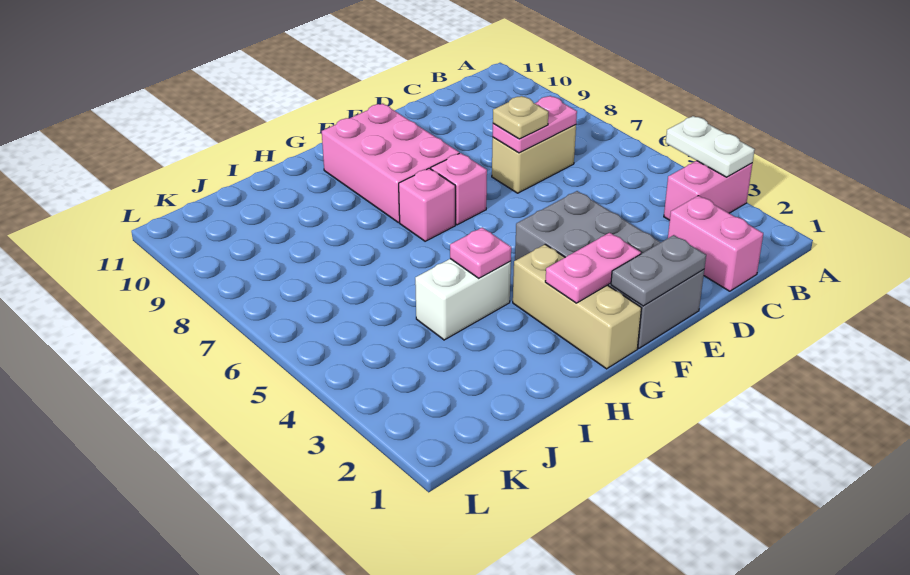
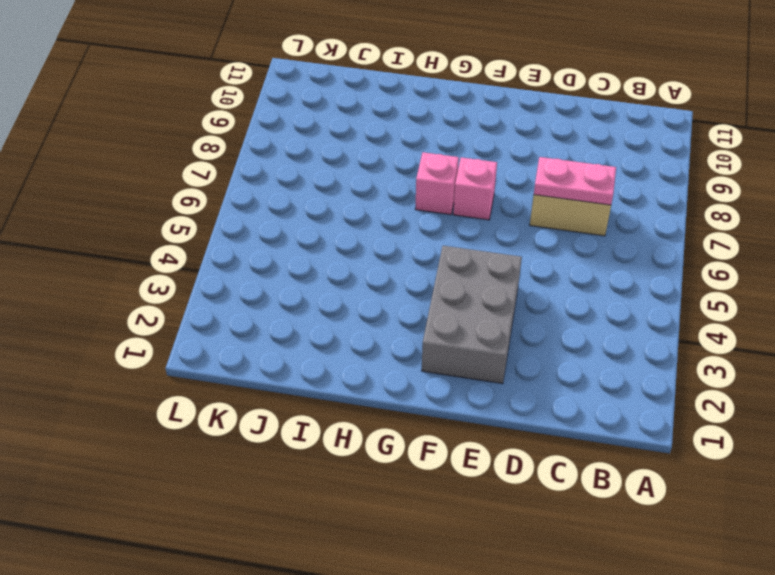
grey brick E2:F4 level 1 -> grey brick E1:F4 level 1
none -> pink brick A3:B3 level 1
none -> pink brick C1:C2 level 1
none -> pink brick F8:G10 level 1

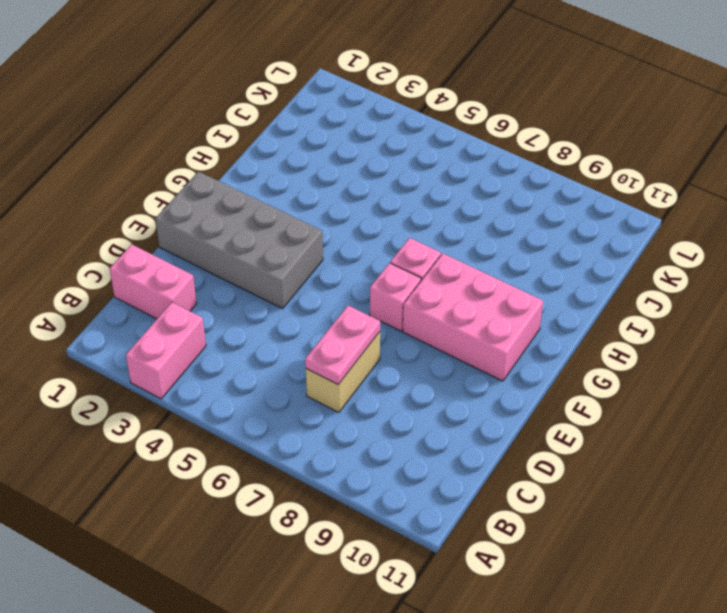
none -> tan brick G1:G3 level 1
none -> white brick H4:I4 level 1
none -> white plate A3:A4 level 2

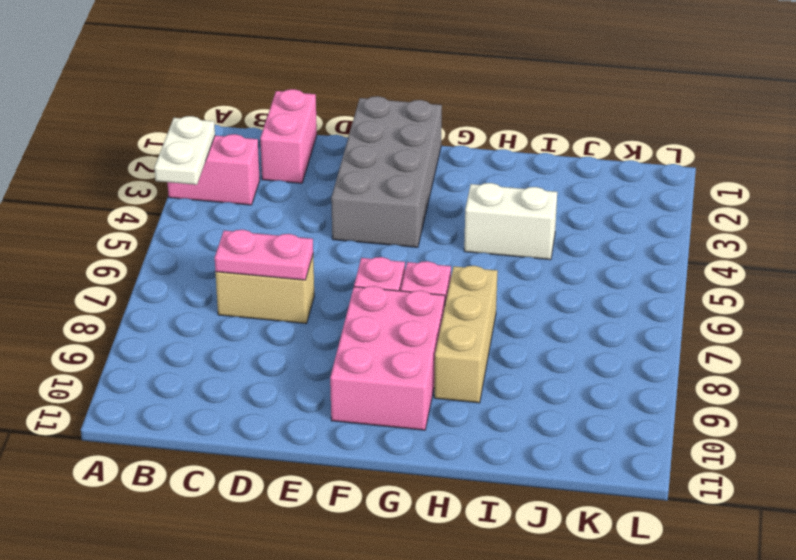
tan brick H7:H9 level 1 -> tan brick G1:G3 level 1
none -> grey plate E1:F1 level 2
none -> pink plate F2:G2 level 2
none -> pink plate H4 level 2

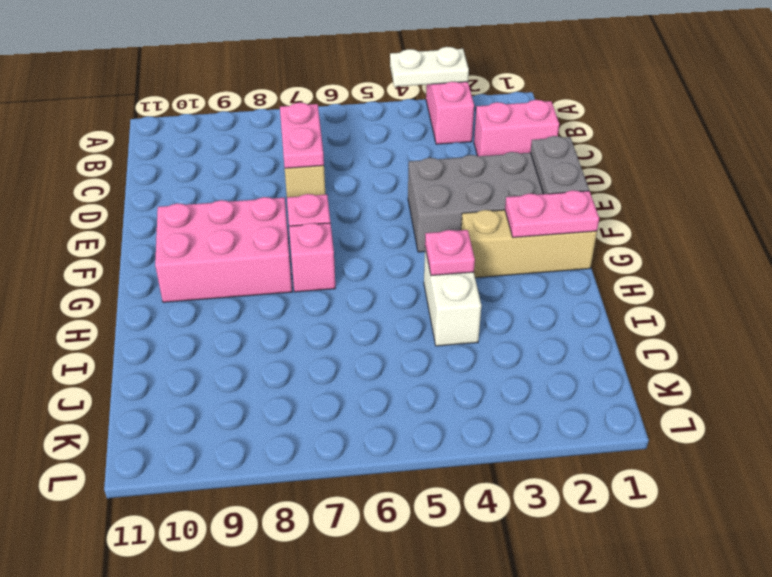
pink plate G1:G2 level 2 -> pink plate F2:G2 level 2
none -> tan plate D7 level 3

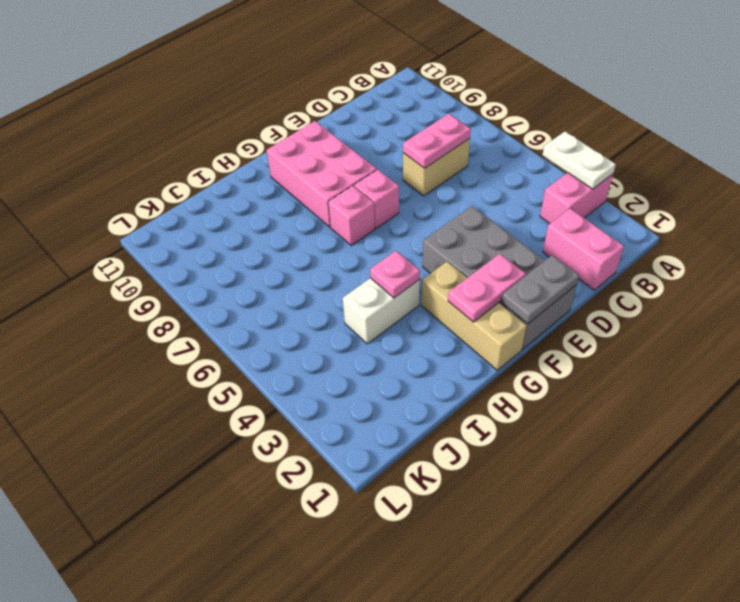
none -> tan plate D7 level 3

